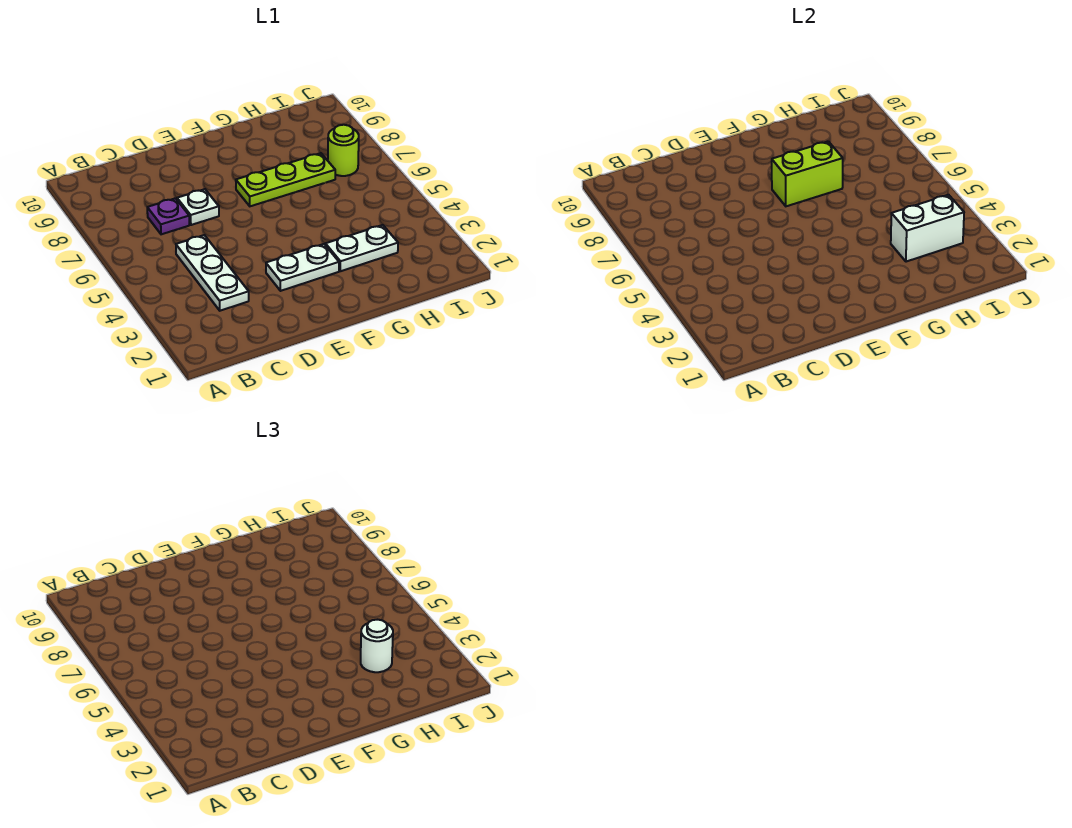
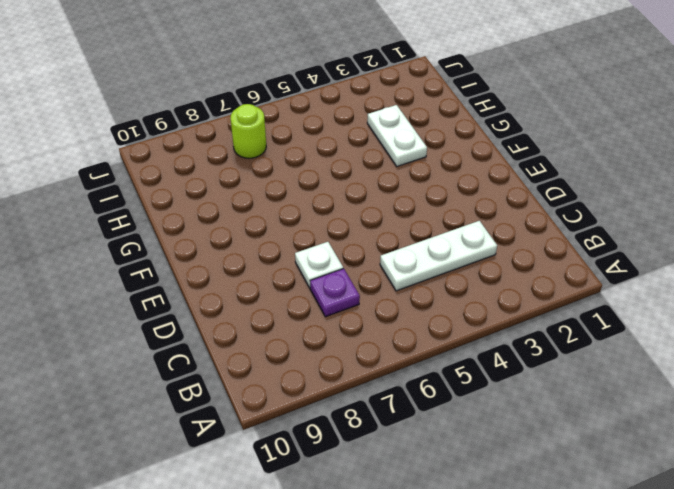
none -> white plate E3:F3 level 1
none -> lime plate F7:H7 level 1

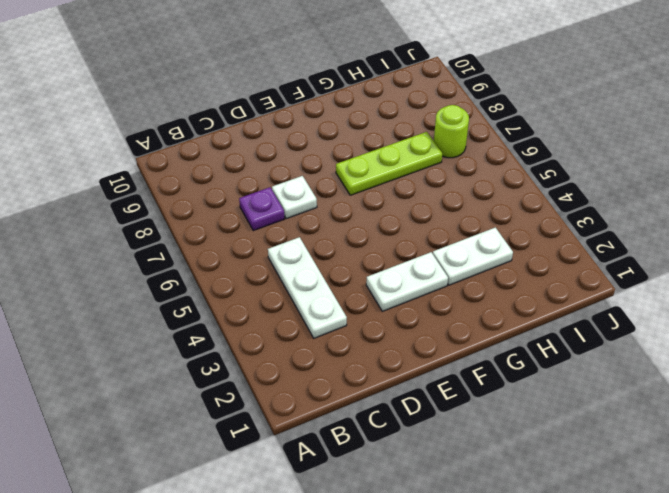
none -> lime brick F7:G7 level 2
none -> white brick H3:I3 level 2

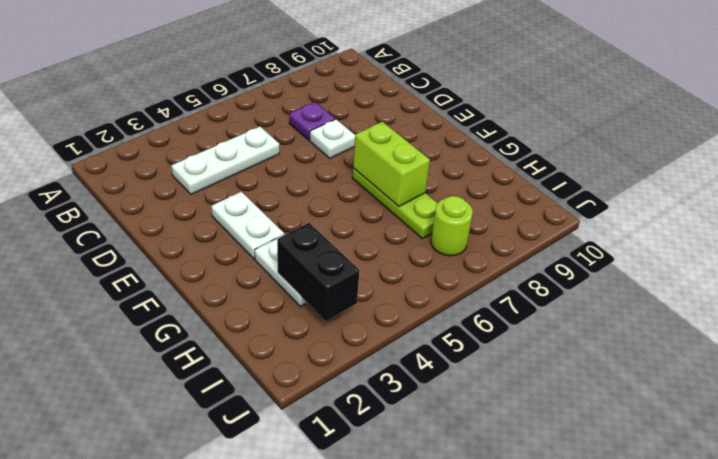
black brick H3:I3 level 2 -> white brick H3:I3 level 2
none -> white round brick H3 level 3

